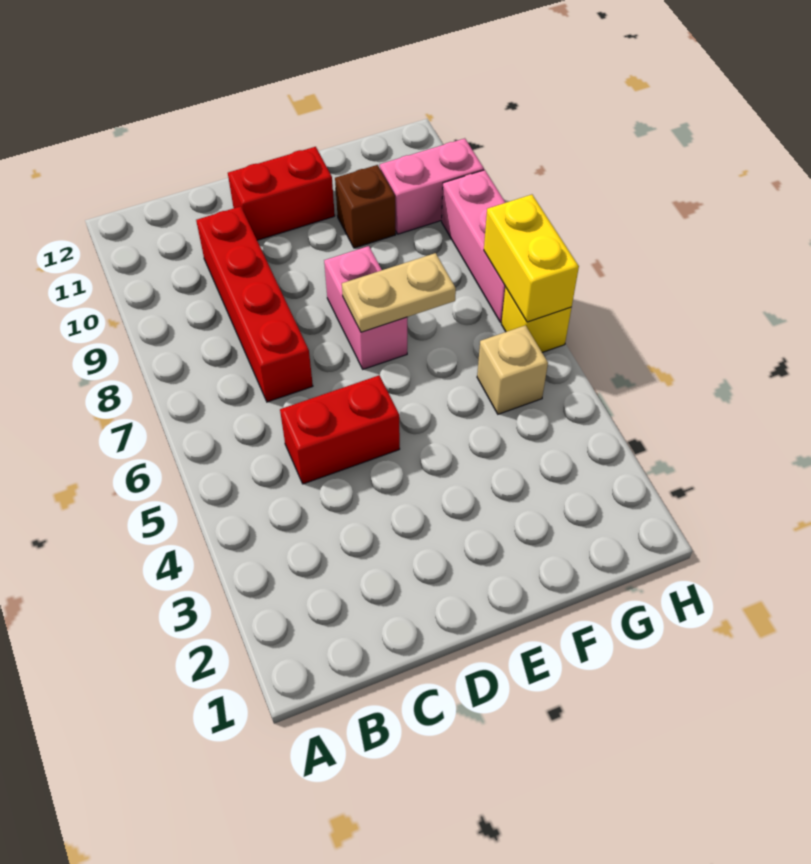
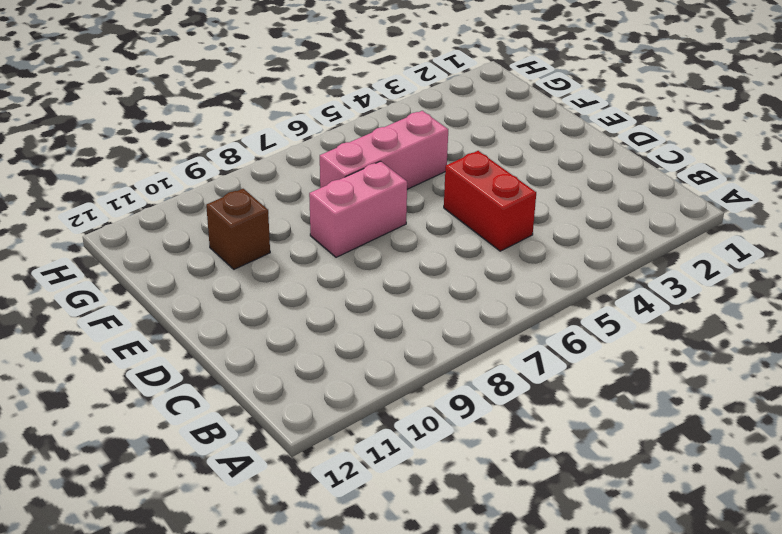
pink brick F5:F7 level 1 -> pink brick H7:H9 level 1
none -> red brick C7:C10 level 1
none -> red brick D11:E11 level 1

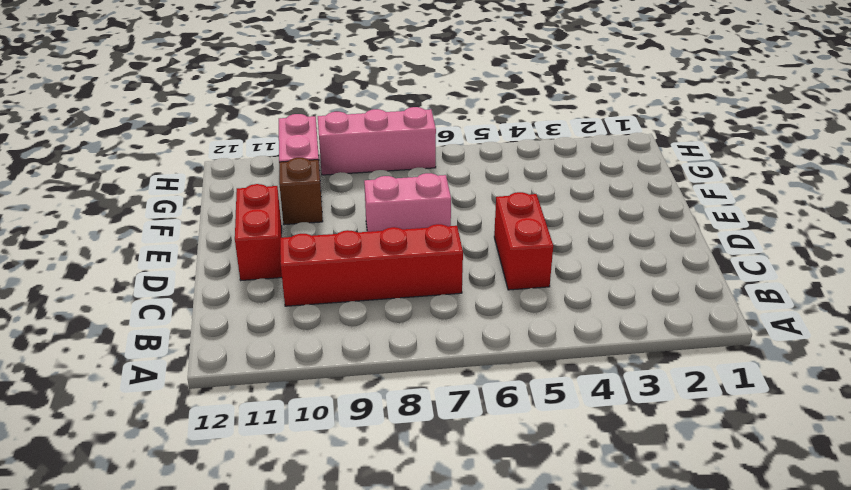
none -> tan brick G5 level 1
none -> yellow brick H6 level 1

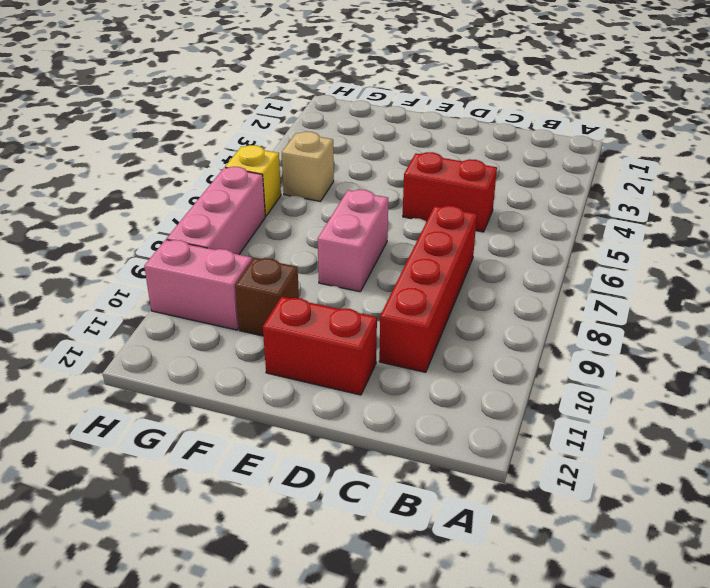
none -> tan plate E7:F7 level 2
none -> yellow brick H6:H7 level 2

